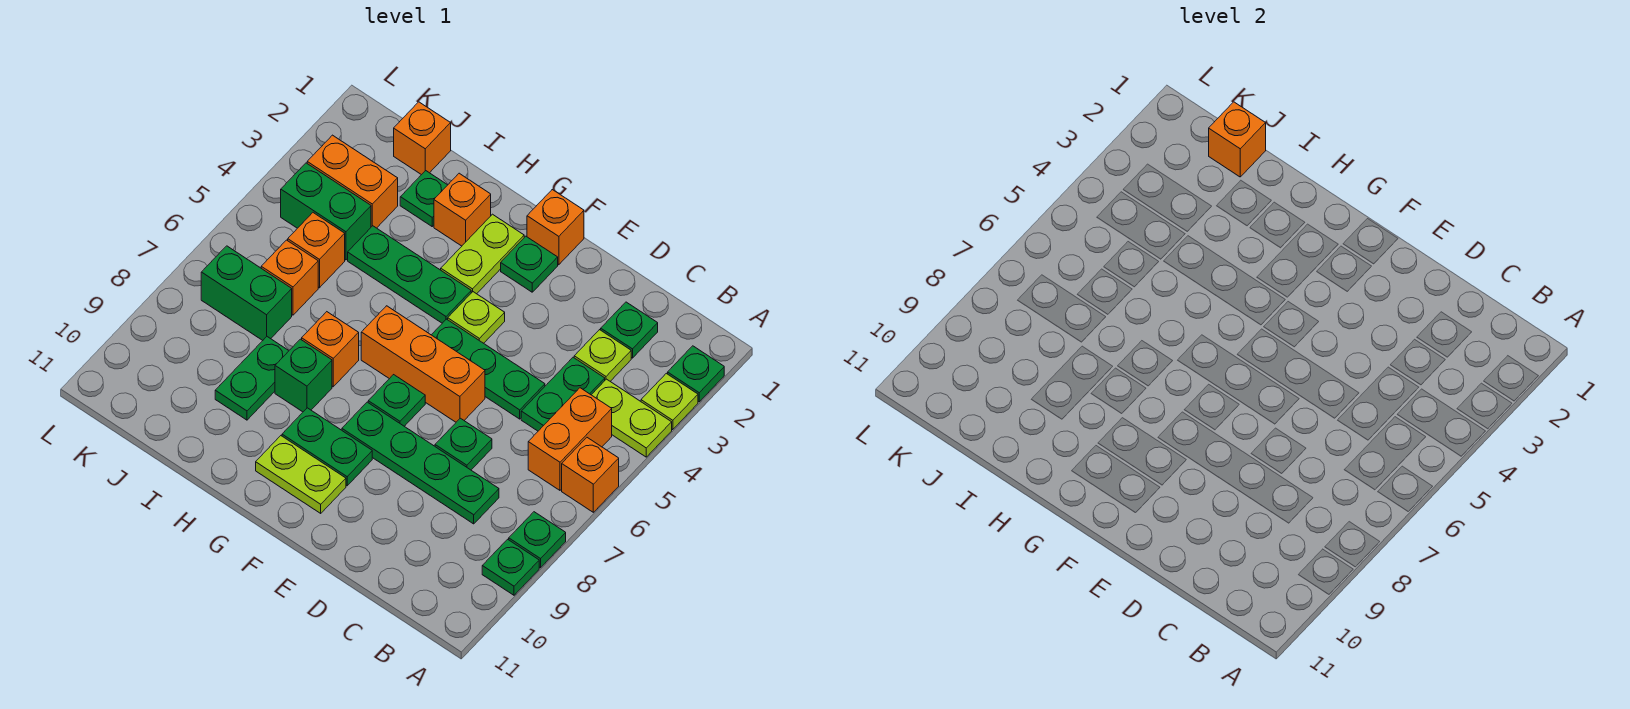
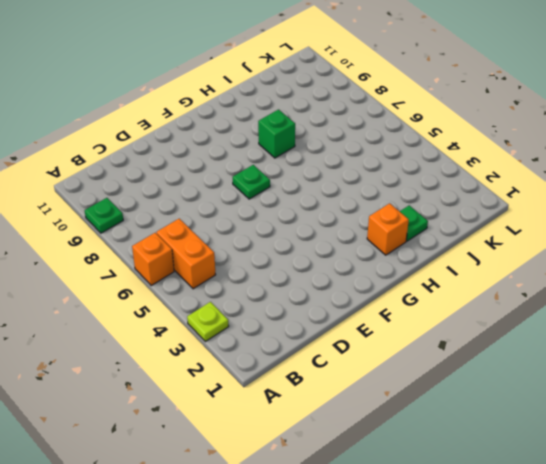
none -> green plate A2 level 1
none -> lime plate A4:B4 level 1
none -> green plate A8 level 1
none -> green plate C2 level 1

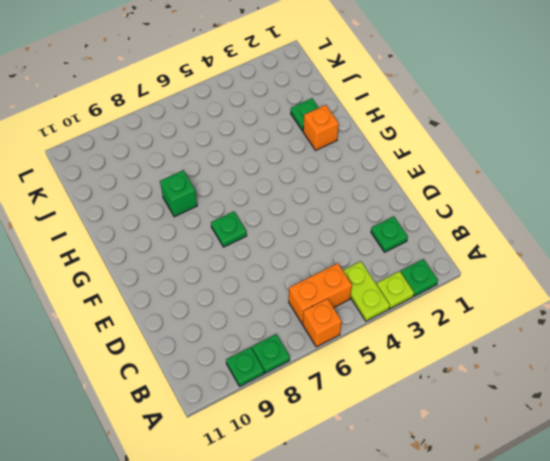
none -> lime plate C3 level 1
none -> green plate C4:C5 level 1
none -> green plate C8:F8 level 1
none -> green plate D5:F5 level 1

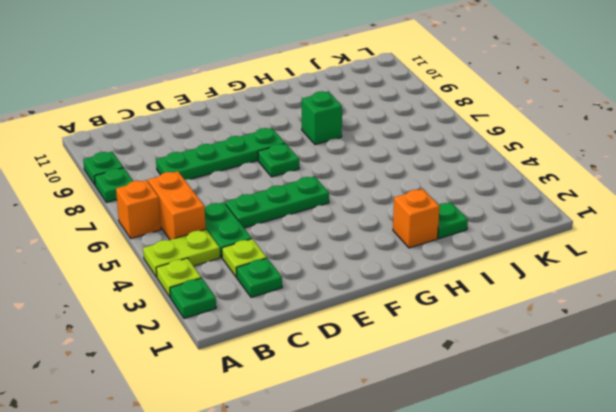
none -> green plate D7 level 1
none -> orange brick E6:G6 level 1
none -> orange brick F1 level 1
none -> green plate F2 level 1

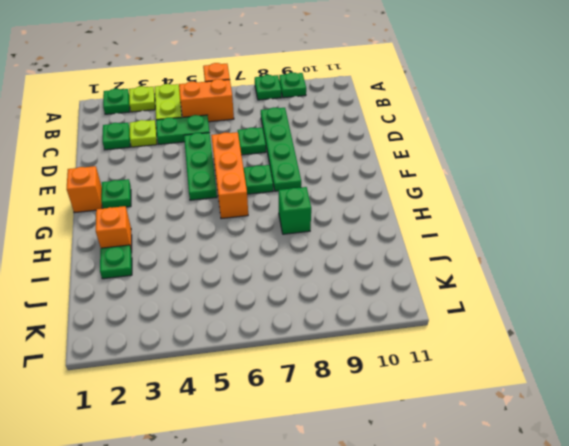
none -> lime plate F4 level 1
none -> green plate F9:G9 level 1
none -> lime plate F10:G10 level 1
none -> lime plate G2:G3 level 1

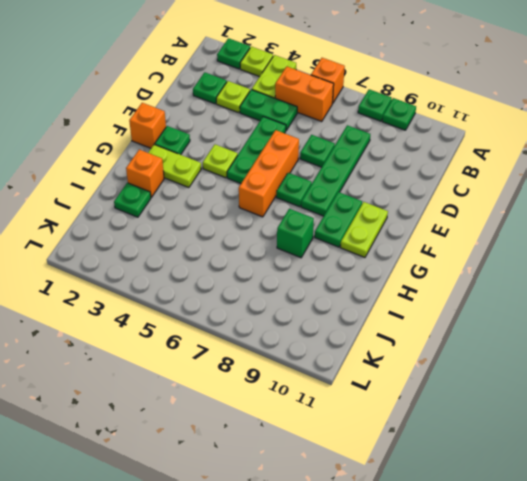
none -> green plate G4:I4 level 1
none -> orange brick H7 level 1
none -> green plate I8:I9 level 1
none -> orange brick J1 level 1

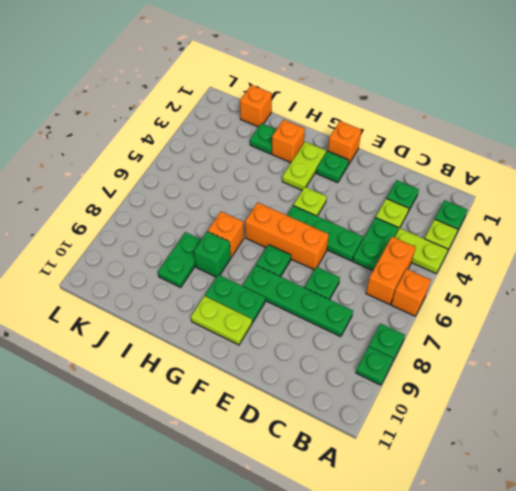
none -> green plate G4:I4 level 1
none -> orange brick J3:K3 level 1
none -> green brick J4:K4 level 1
none -> orange brick J5 level 1

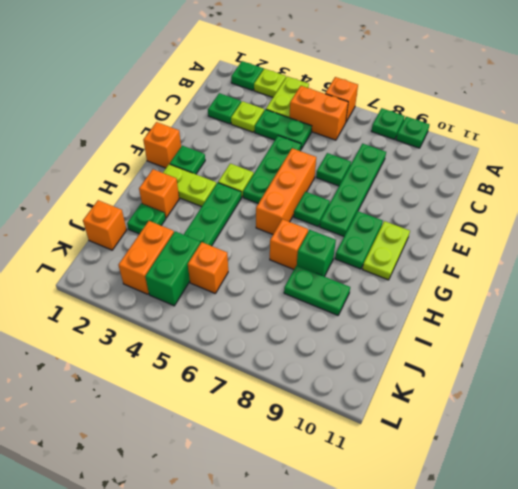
none -> orange brick J6 level 1
none -> green brick J7:K7 level 1
none -> orange brick J1 level 2

